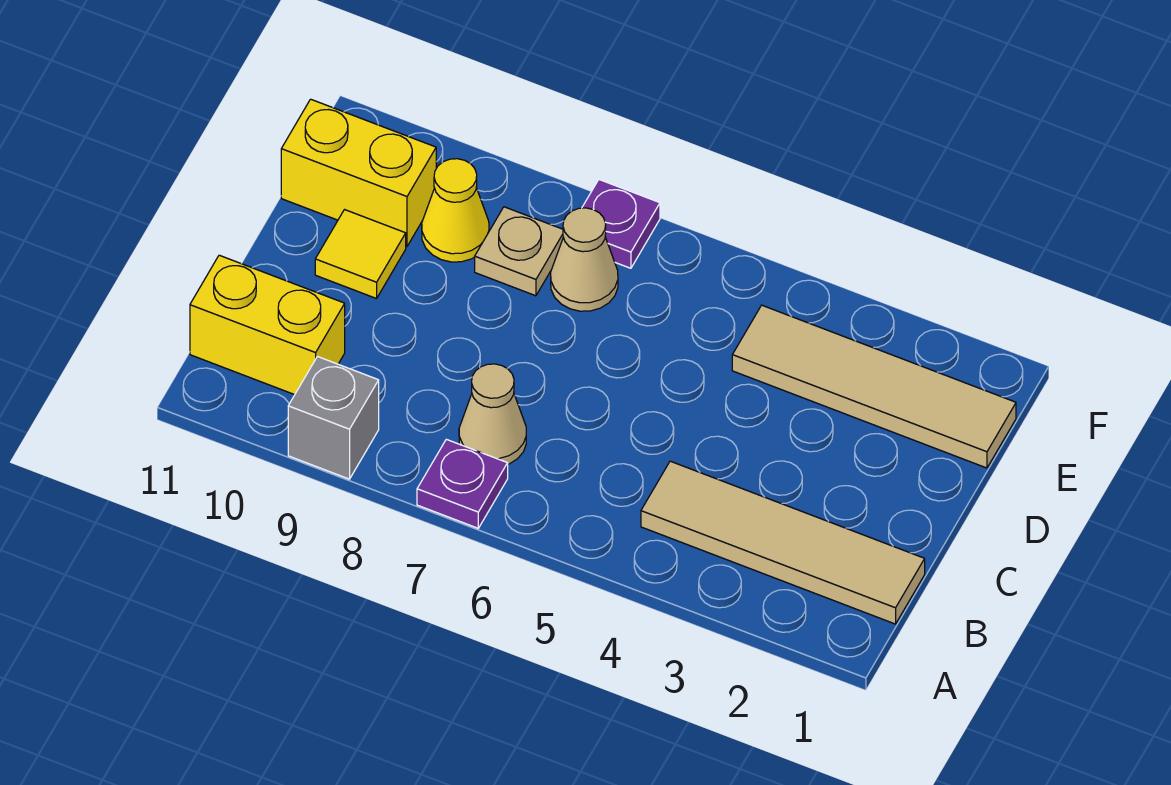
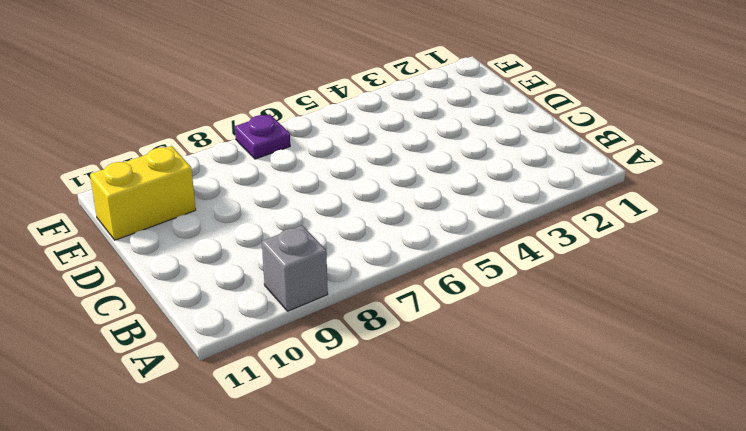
none -> purple plate A7 level 1
none -> tan tile B1:B4 level 1
none -> tan cone B7 level 1

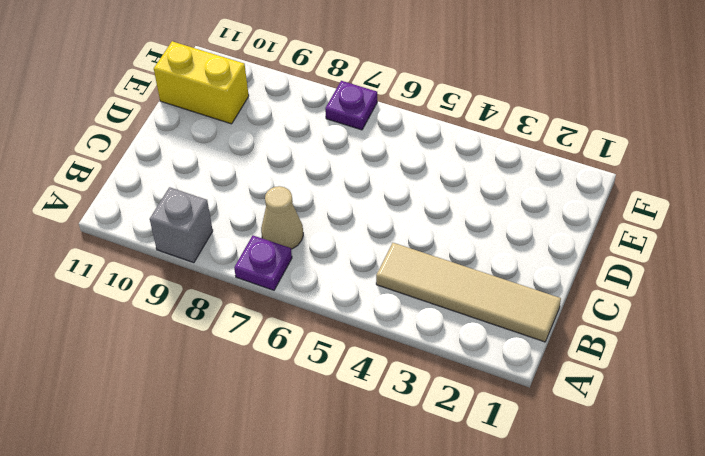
none -> yellow brick B10:B11 level 1
none -> yellow tile D10 level 1
none -> tan tile E1:E4 level 1

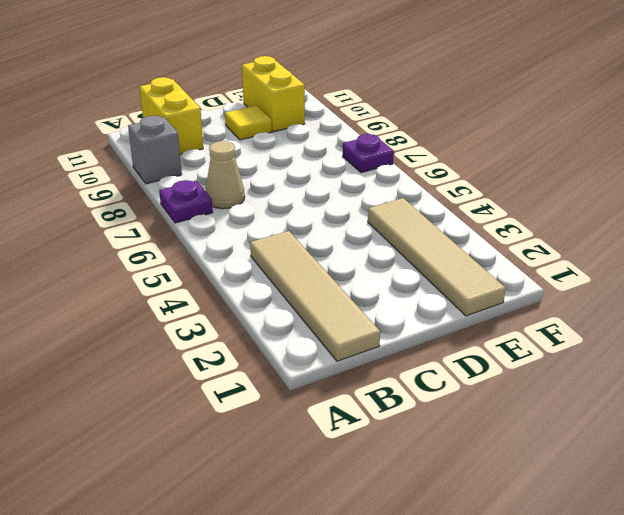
none -> tan cone E7 level 1
none -> tan plate E8 level 1
none -> yellow cone E9 level 1

